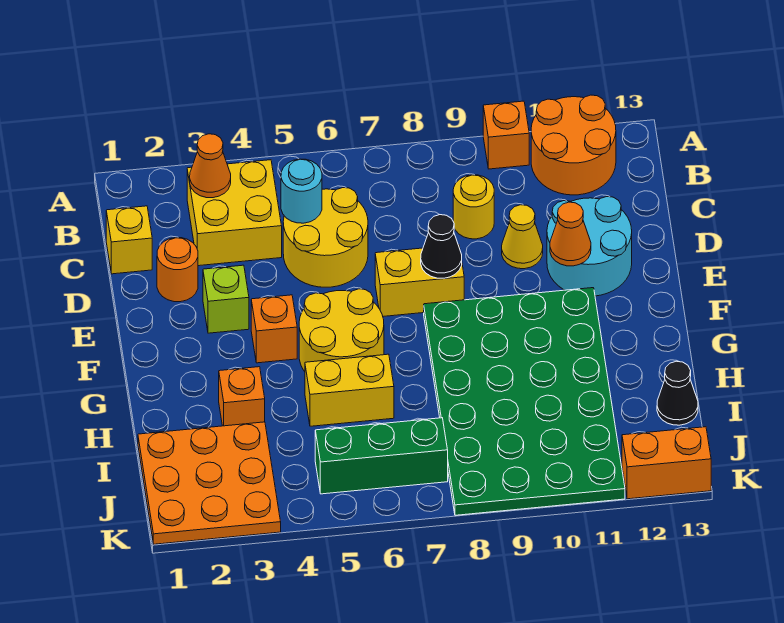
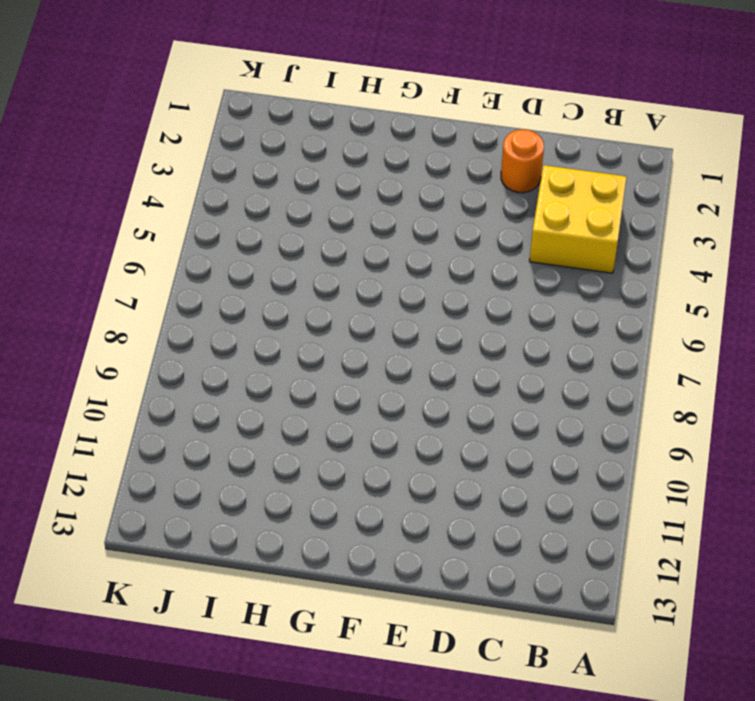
none -> orange brick A10 level 1
none -> orange round brick A11:B12 level 1
none -> yellow brick C1 level 1

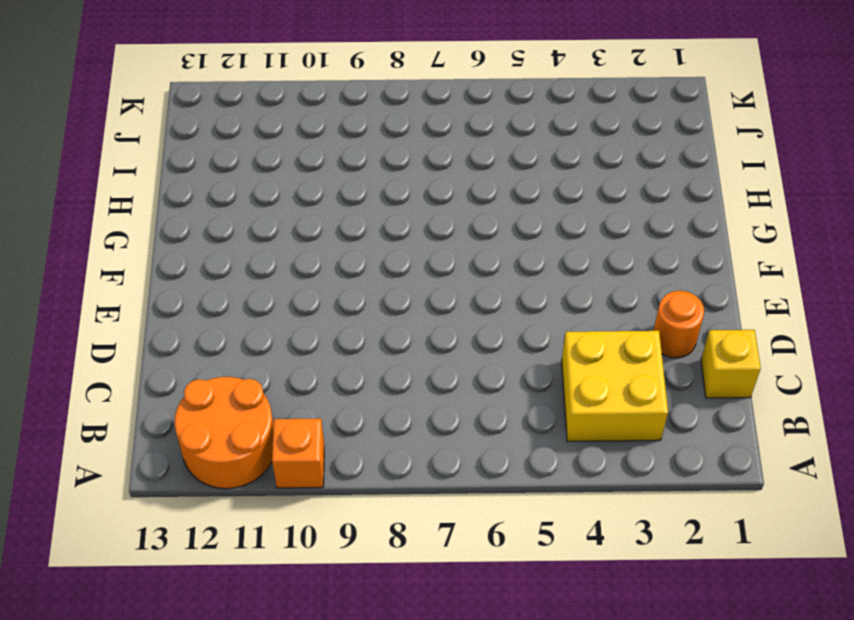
none -> yellow round brick C5:D6 level 1
none -> yellow round brick C9 level 1
none -> yellow cone D10 level 1

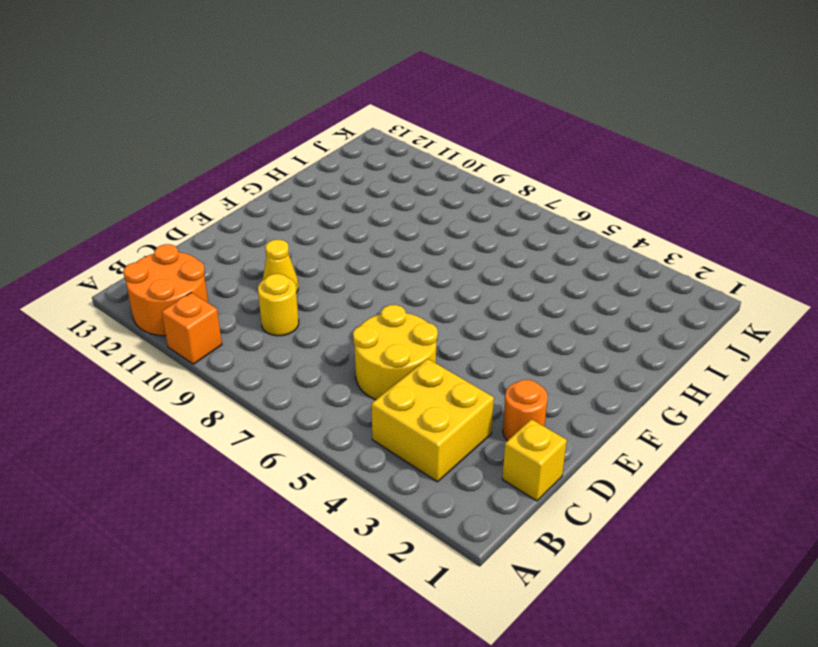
none -> cyan round brick D11:E12 level 1
none -> lime brick E3 level 1
none -> yellow brick E7:E8 level 1

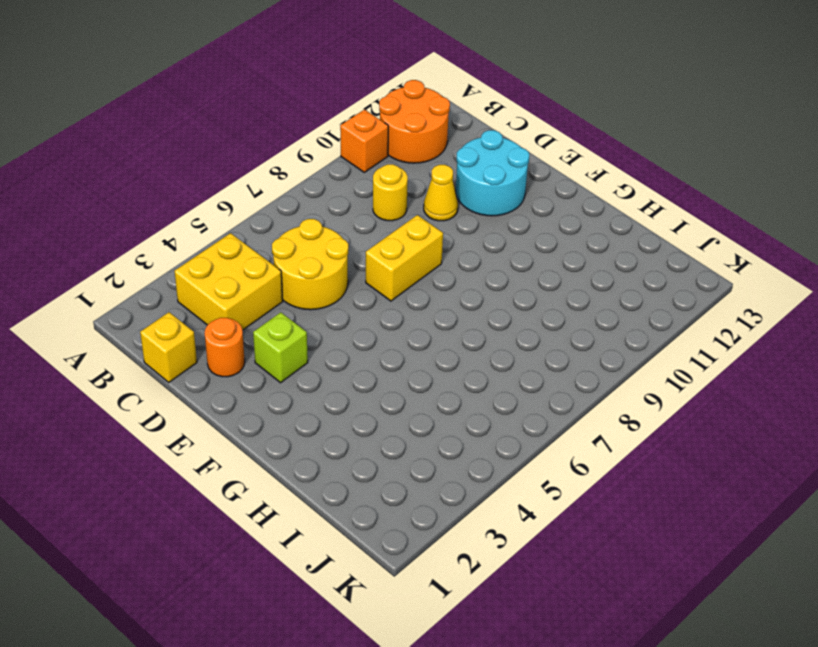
none -> orange brick F4 level 1
none -> yellow round brick F5:G6 level 1
none -> green plate F8:K11 level 1

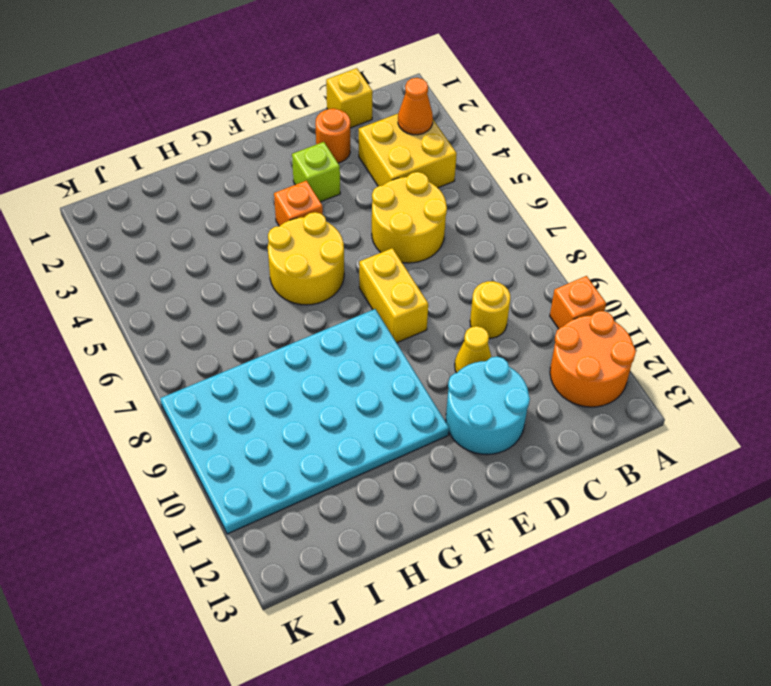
cyan plate F8:K11 level 1 -> green plate F8:K11 level 1
none -> orange brick H3 level 1
none -> yellow brick H5:H6 level 1
none -> orange plate I1:K3 level 1

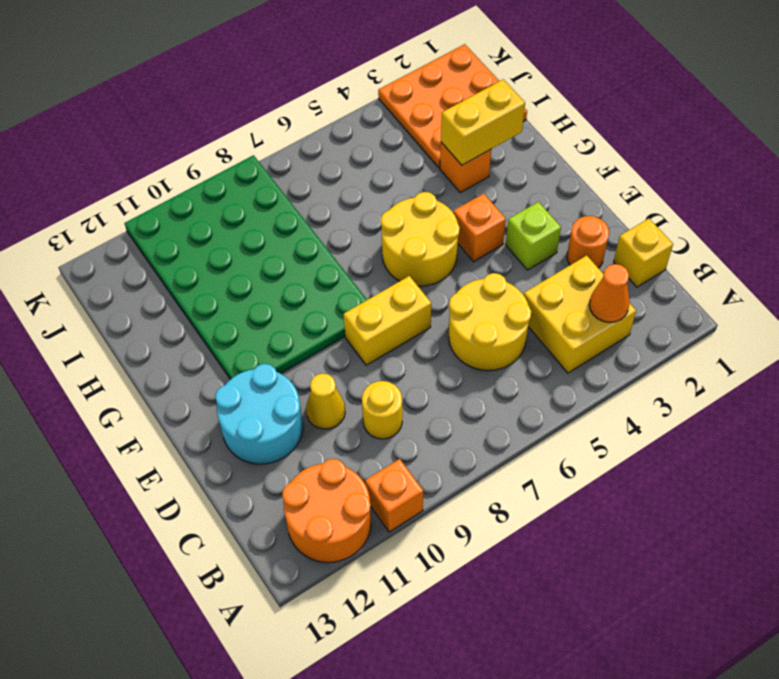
yellow brick H2:H3 level 2 -> yellow brick H5:H6 level 1
none -> black cone I13 level 1
none -> green brick J5:J7 level 1
none -> orange brick K12:K13 level 1

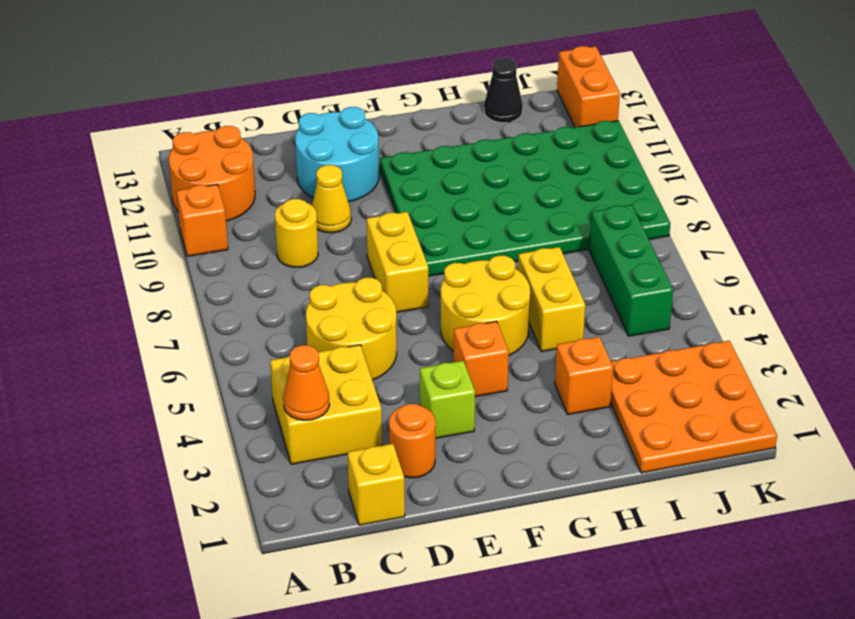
none -> cyan round brick C5 level 2
none -> black cone E8 level 2
none -> orange cone E11 level 2

